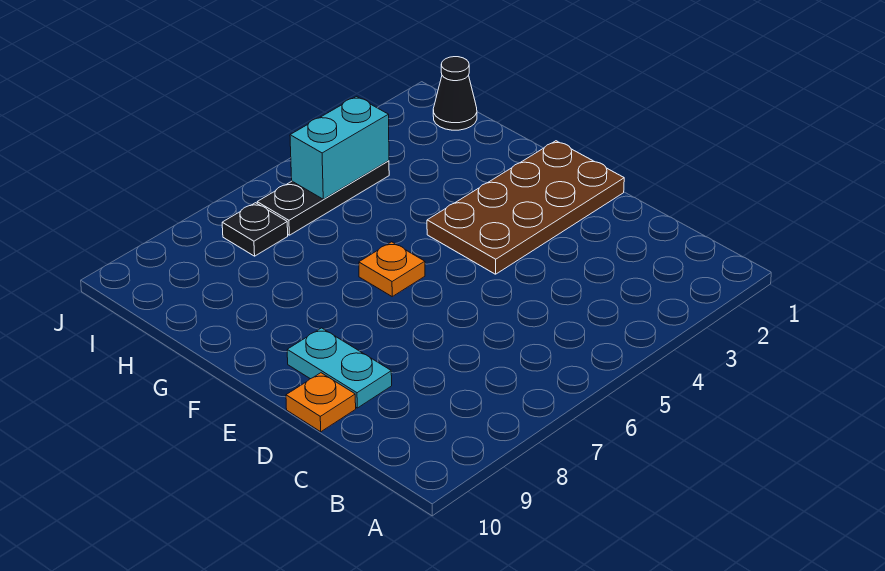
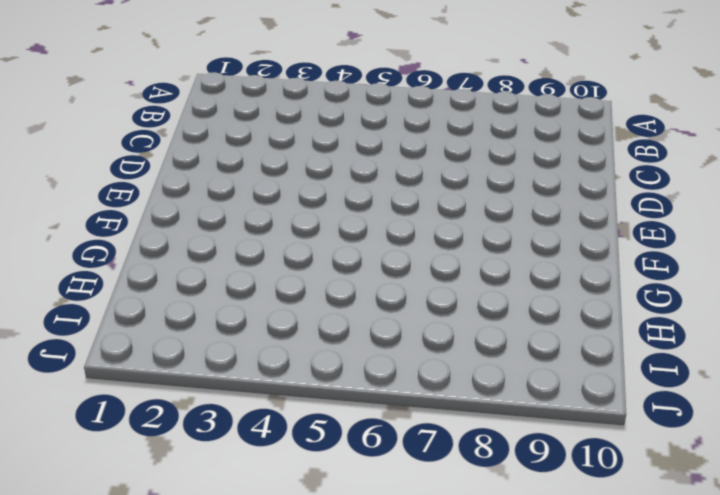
none -> cyan plate D9:E9 level 1
none -> orange plate D10 level 1

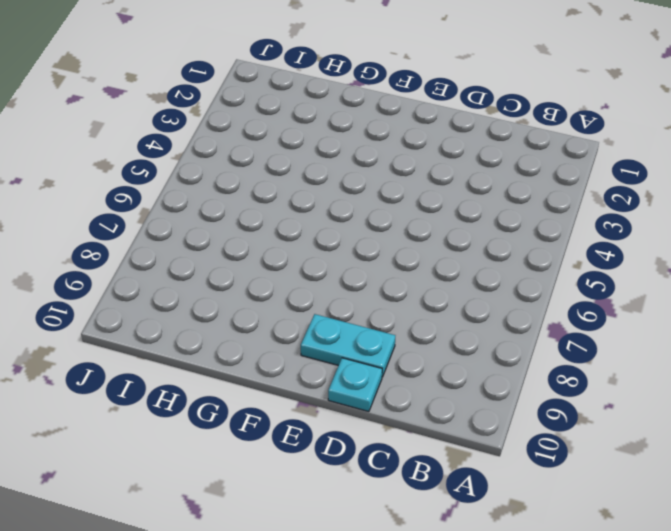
cyan plate D10 level 1 -> orange plate D10 level 1
none -> brown plate E1:F4 level 1
none -> orange plate F6 level 1

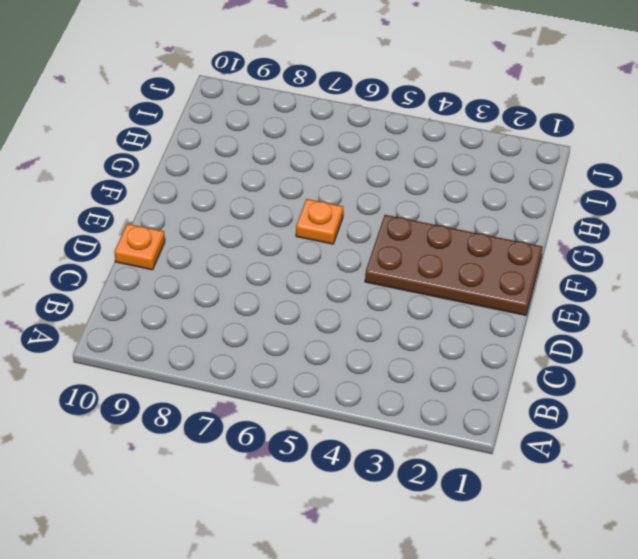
none -> cyan plate D9:E9 level 1
none -> black cone I1 level 1

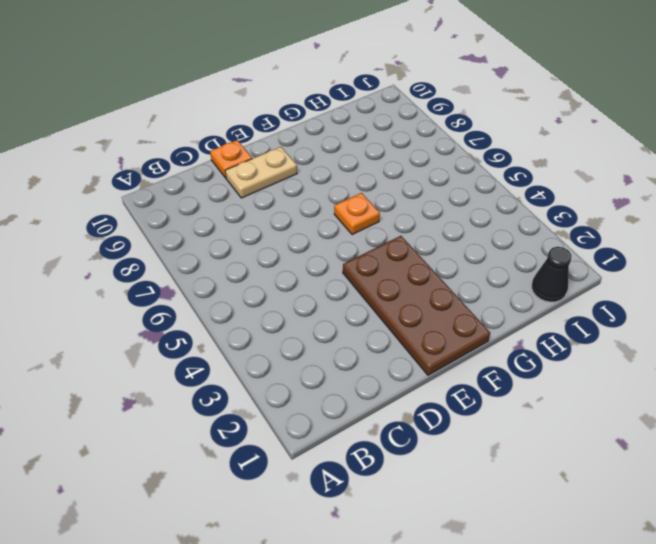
tan plate D9:E9 level 1 -> cyan plate D9:E9 level 1
none -> black plate I4:I6 level 1
none -> black plate I7 level 1

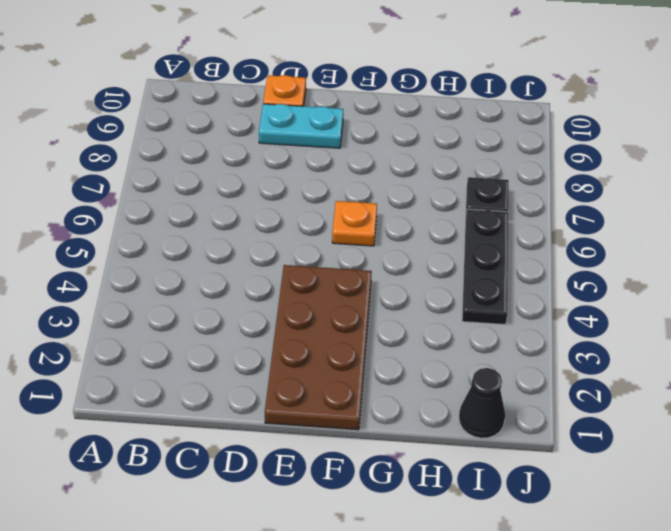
none -> cyan brick I4:I5 level 2

